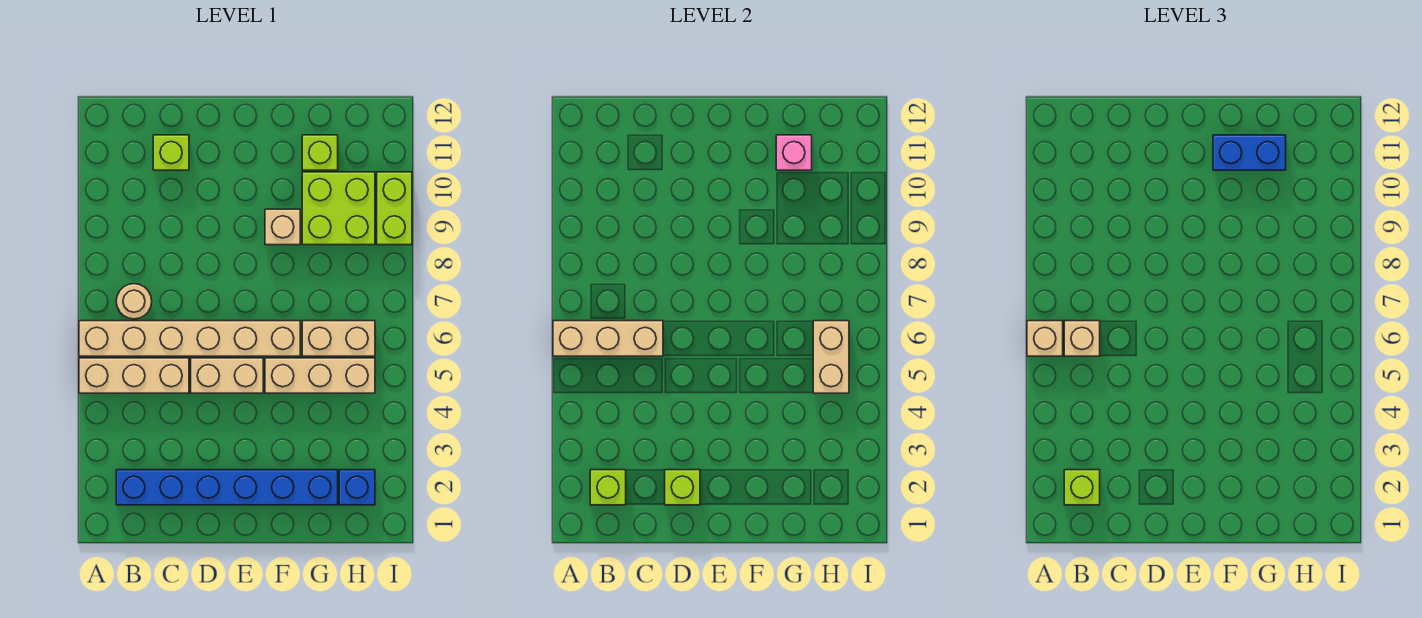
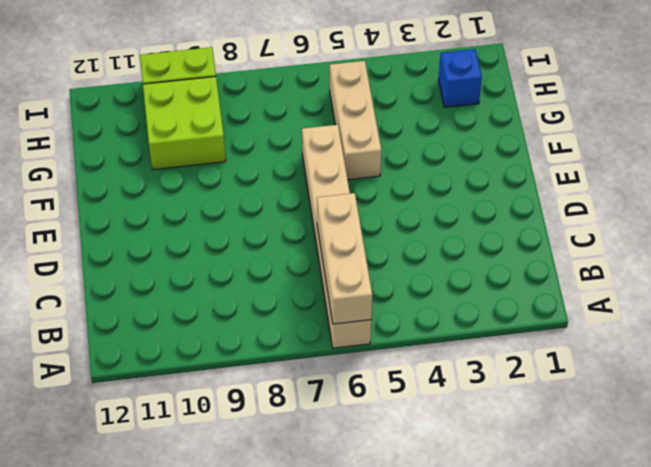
none -> tan brick A5:C5 level 1
none -> blue brick B2:G2 level 1
none -> tan round brick B7 level 1

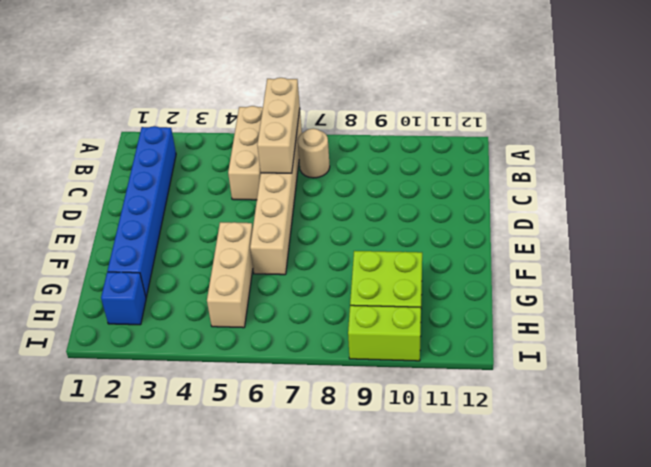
none -> lime brick C11 level 1
none -> tan brick D5:E5 level 1
none -> tan brick F9 level 1

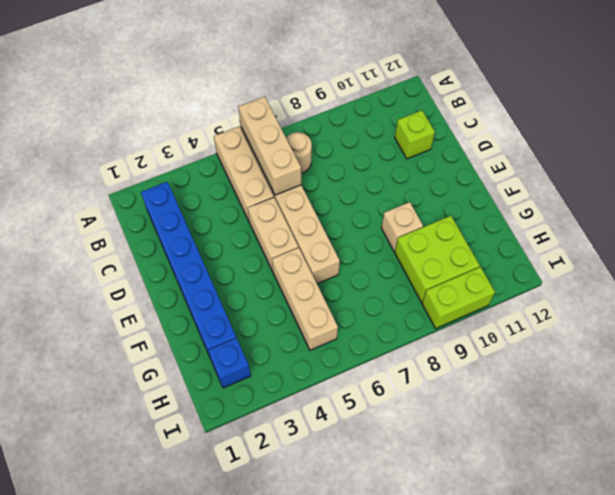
none -> tan brick G6:H6 level 1
none -> lime brick G11 level 1
none -> lime brick B2 level 2

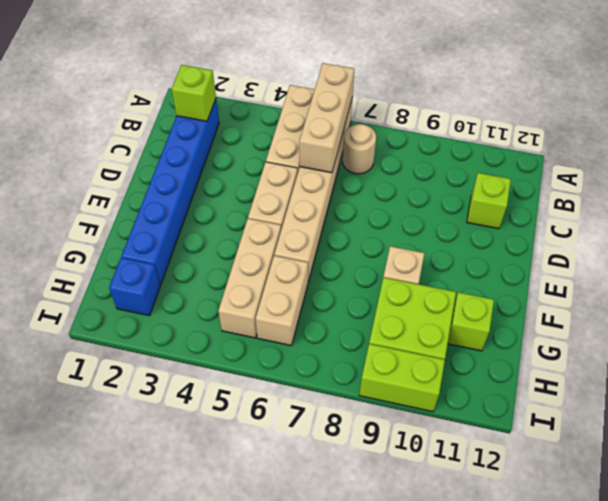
none -> lime brick D2 level 2
none -> pink brick G11 level 2
none -> tan brick H5:H6 level 2

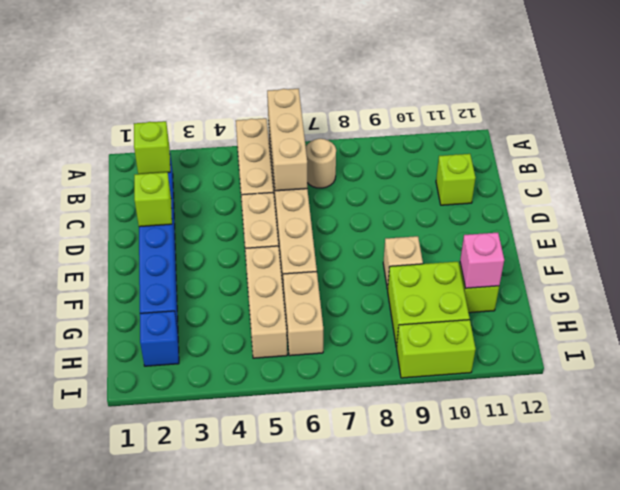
none -> tan brick H5:H6 level 2
none -> tan brick A6 level 3
none -> lime brick B2 level 3

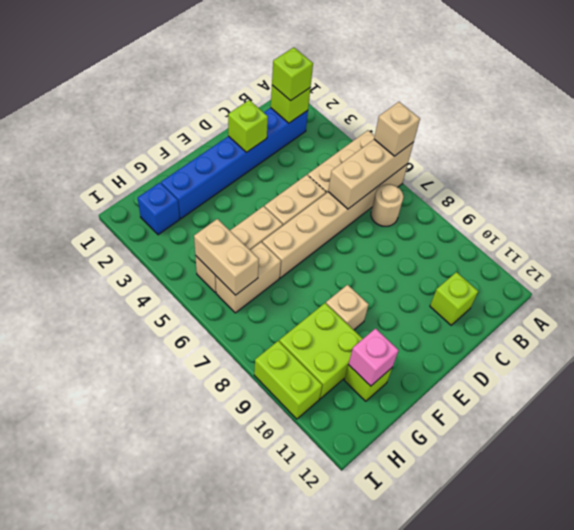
none -> tan brick B6 level 3
none -> blue brick F11:G11 level 3

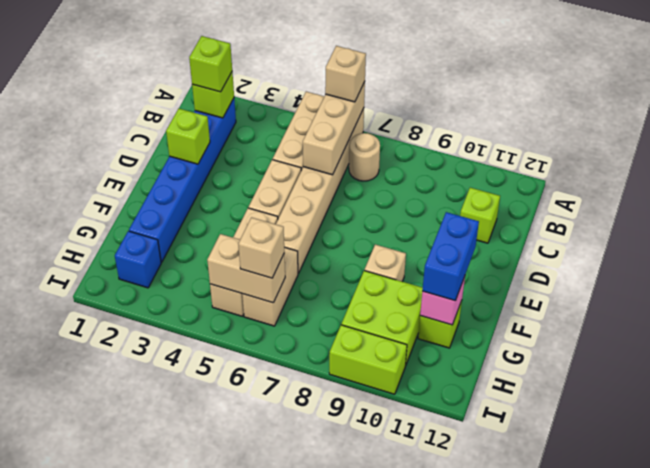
tan brick H6 level 3 -> tan brick B6 level 3

